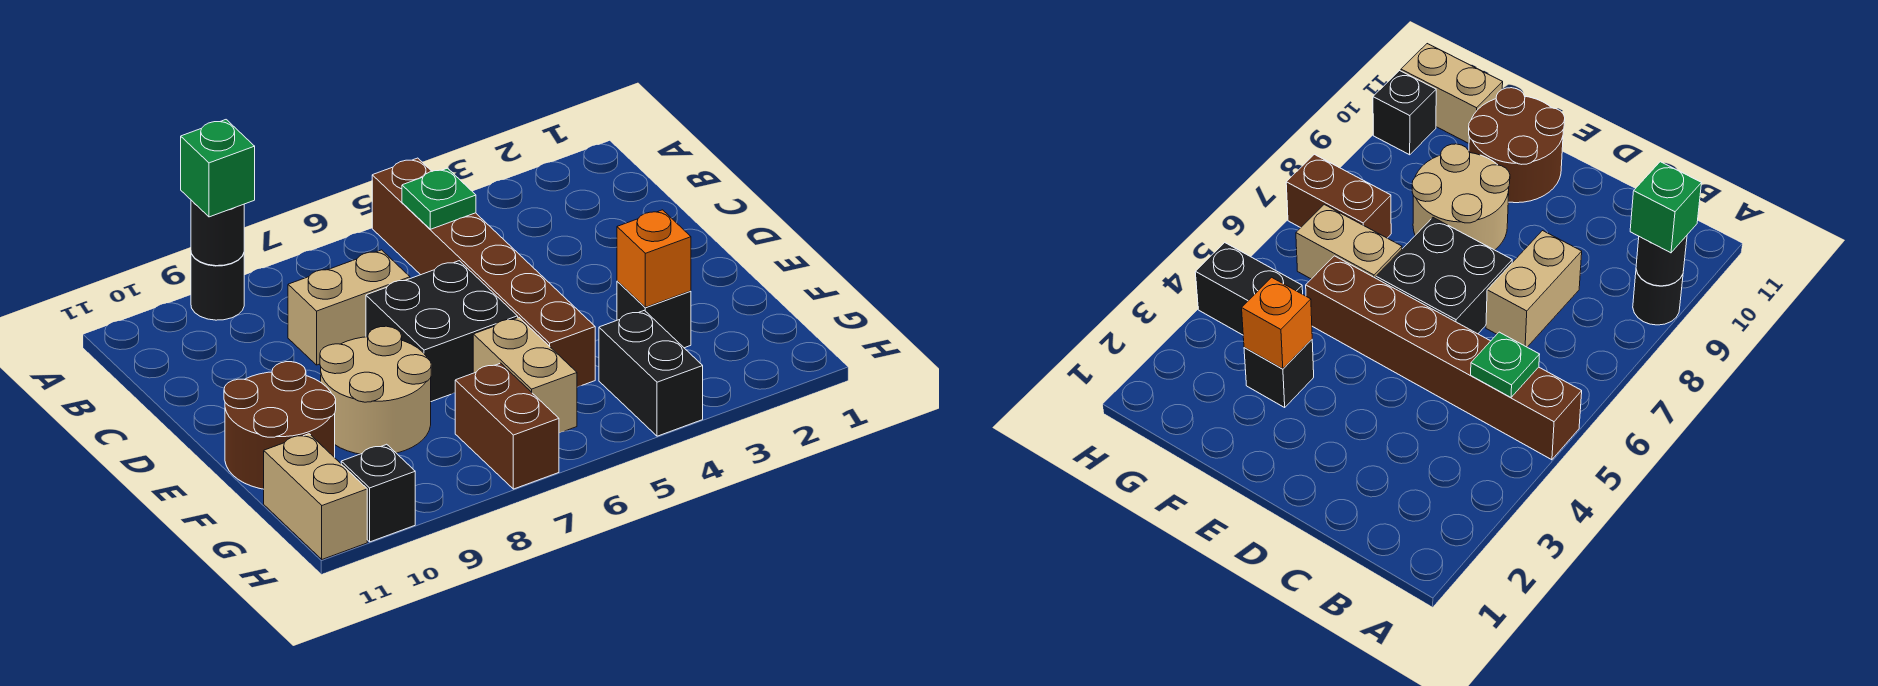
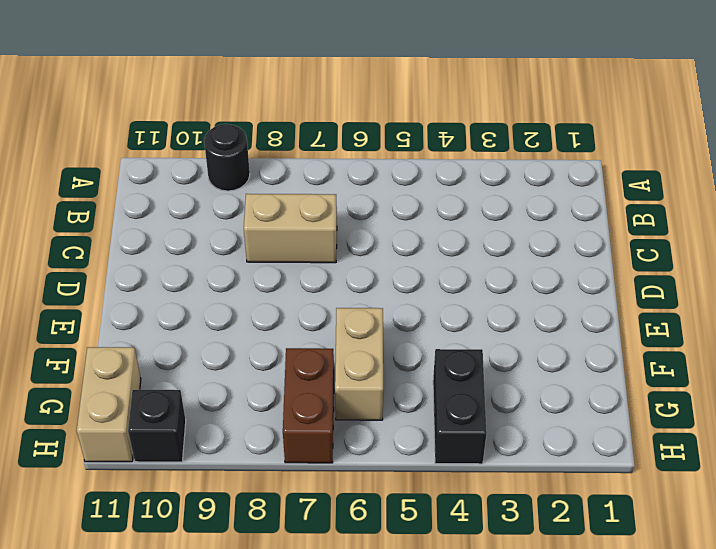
none -> brown brick A5:F5 level 1
none -> black brick D6:E7 level 1
none -> tan round brick E8:F9 level 1

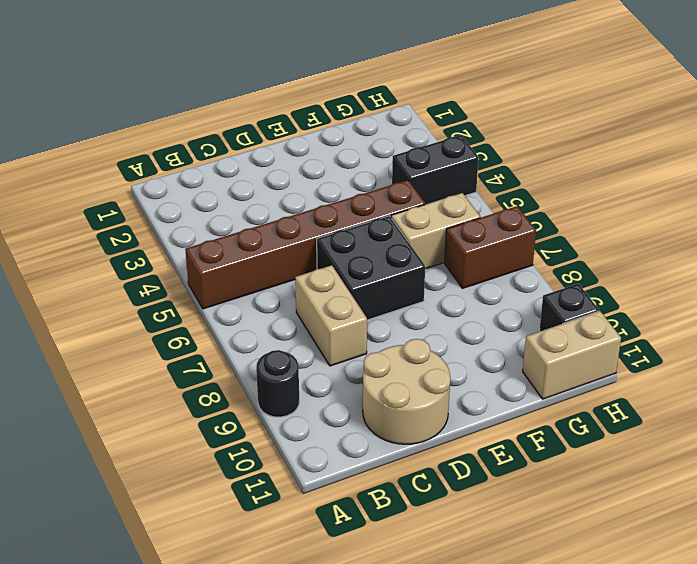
tan round brick C10:D11 level 1 -> tan round brick E8:F9 level 1
none -> brown round brick E10:F11 level 1
none -> black brick F3 level 1
none -> black round brick A9 level 2

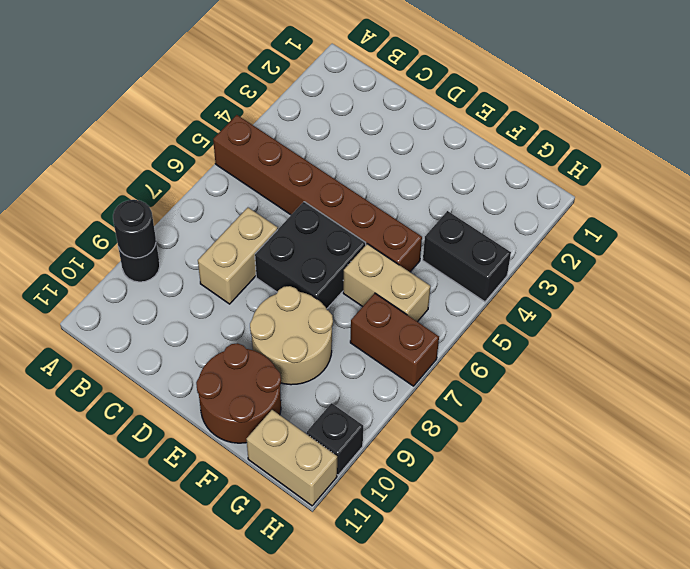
none -> black brick F3 level 1
none -> green plate B5 level 2
none -> orange brick F3 level 2

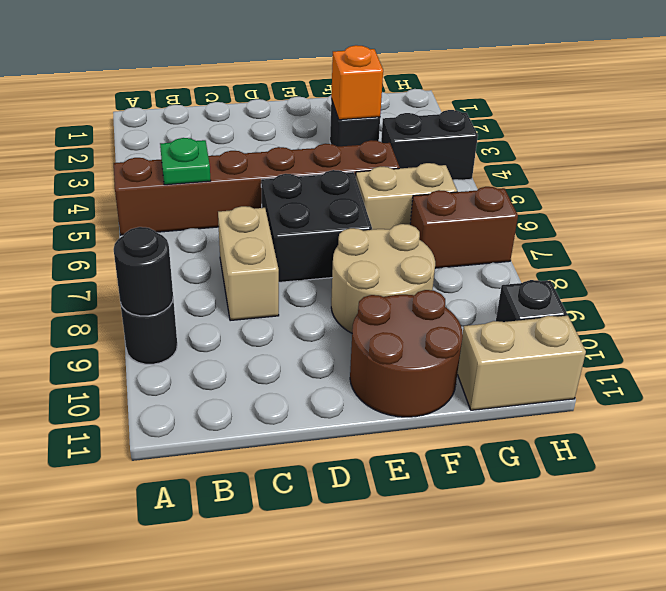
none -> green brick A9 level 3

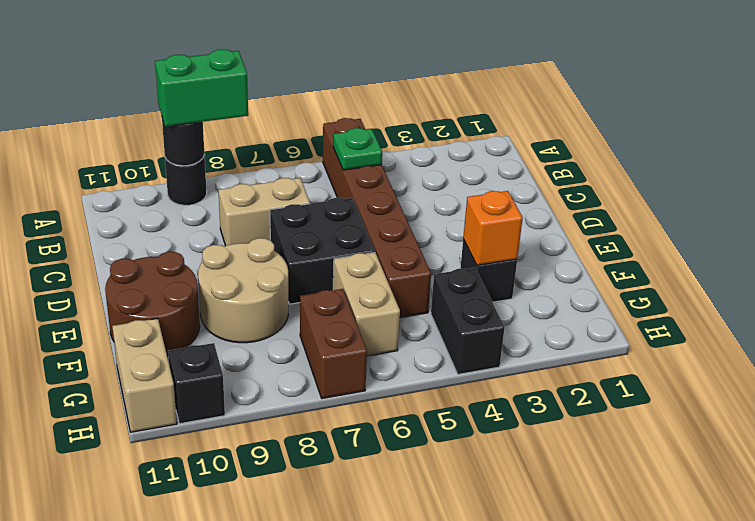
green brick A8:A9 level 3 -> green brick A9 level 3

